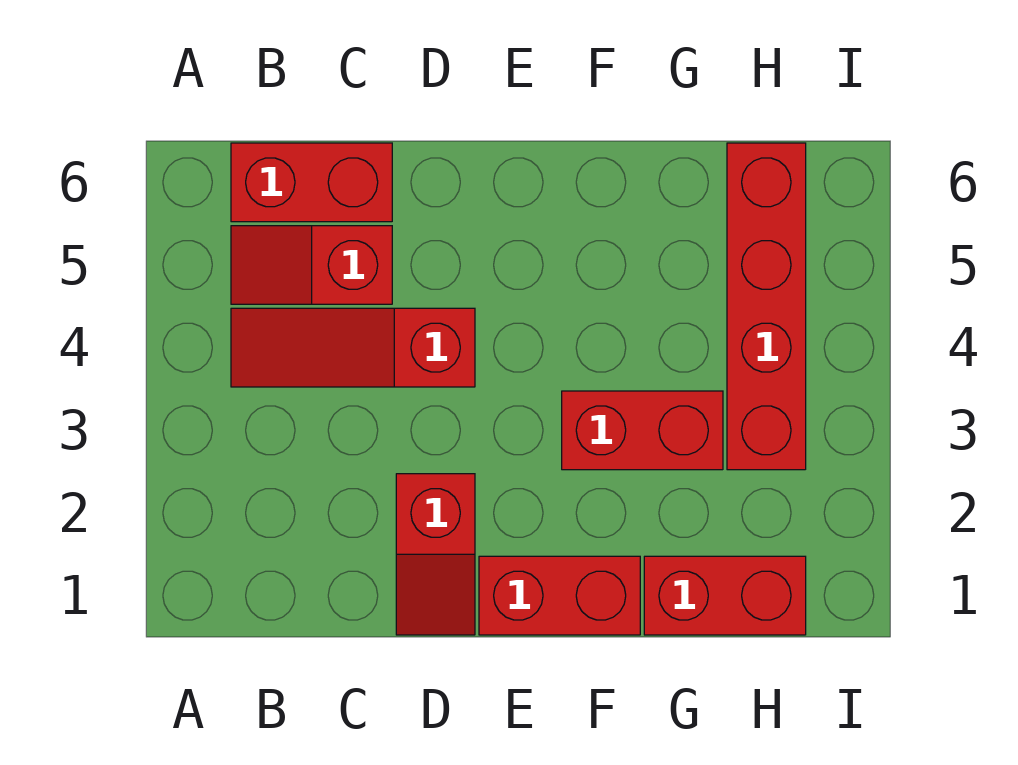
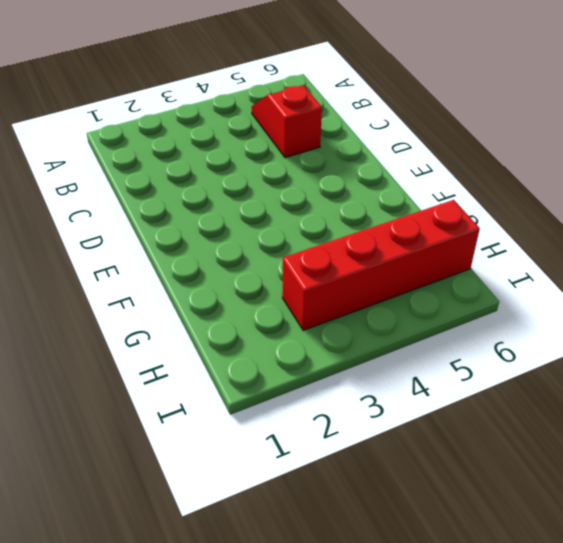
none -> red slope B4:D4 level 1 top D
none -> red brick B6:C6 level 1

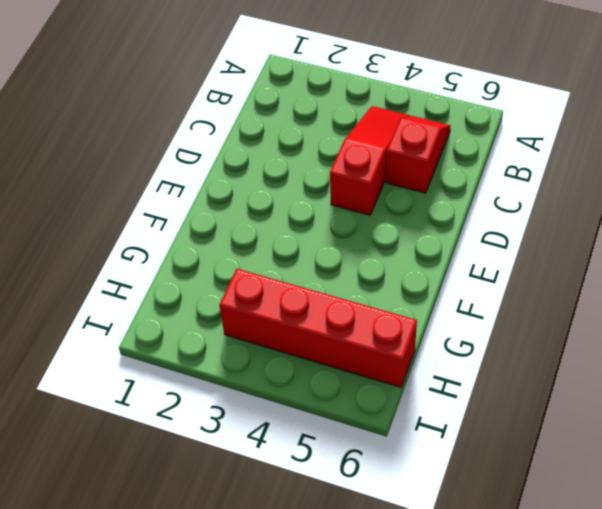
none -> red brick B6:C6 level 1
none -> red slope D1:D2 level 1 top 2

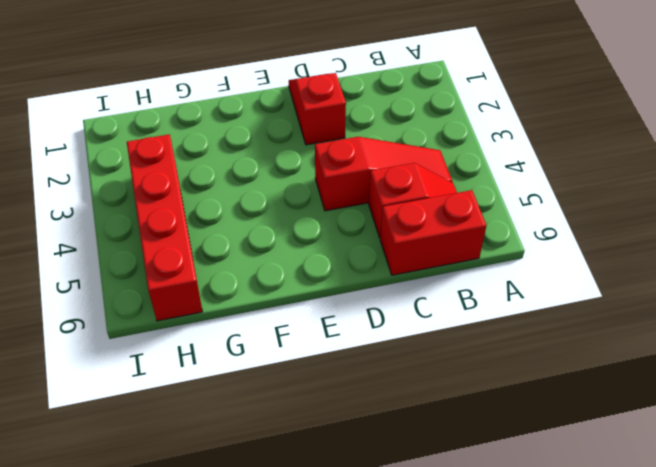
none -> red brick E1:F1 level 1
none -> red brick F3:G3 level 1

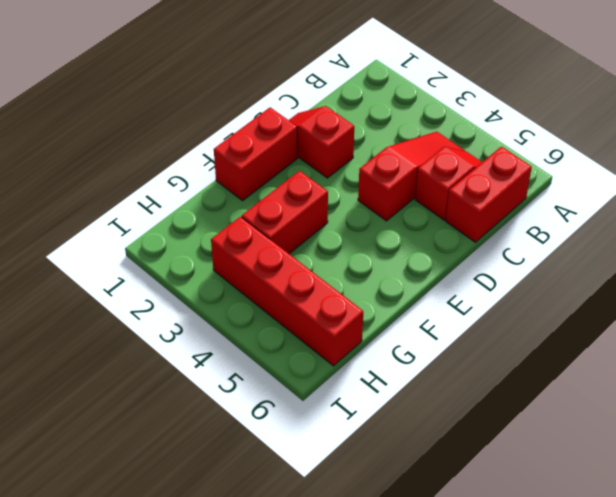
none -> red brick G1:H1 level 1

